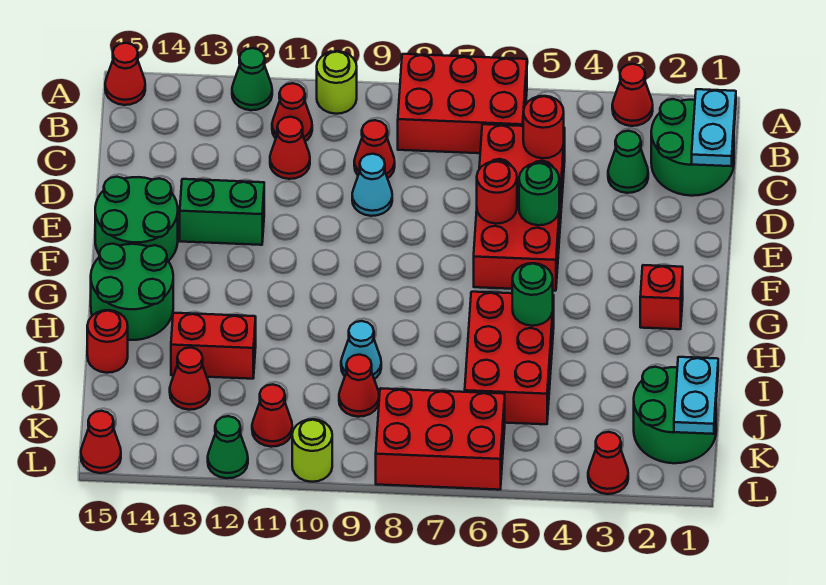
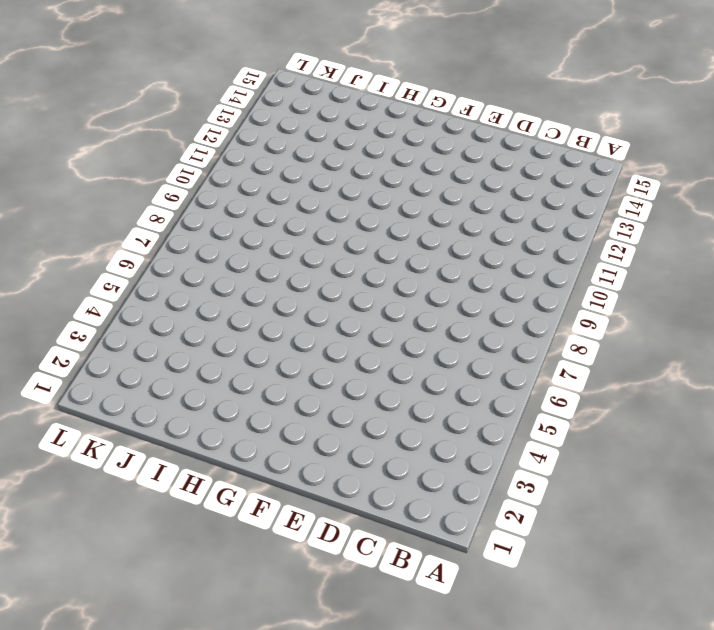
none -> red cone A3 level 1
none -> red brick A6:B8 level 1
none -> lime round brick A10 level 1
none -> green cone A12 level 1

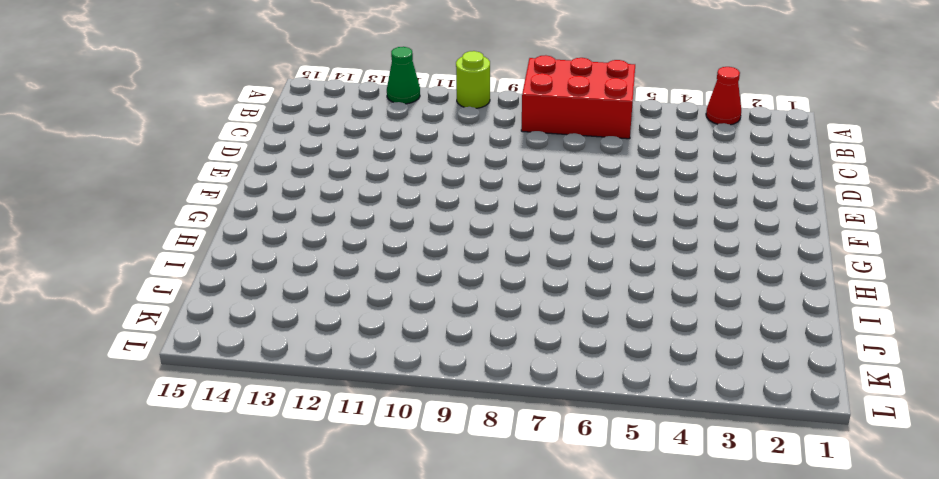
none -> red cone A15 level 1
none -> green round brick B1:C2 level 1
none -> red cone B11 level 1
none -> green cone C3 level 1

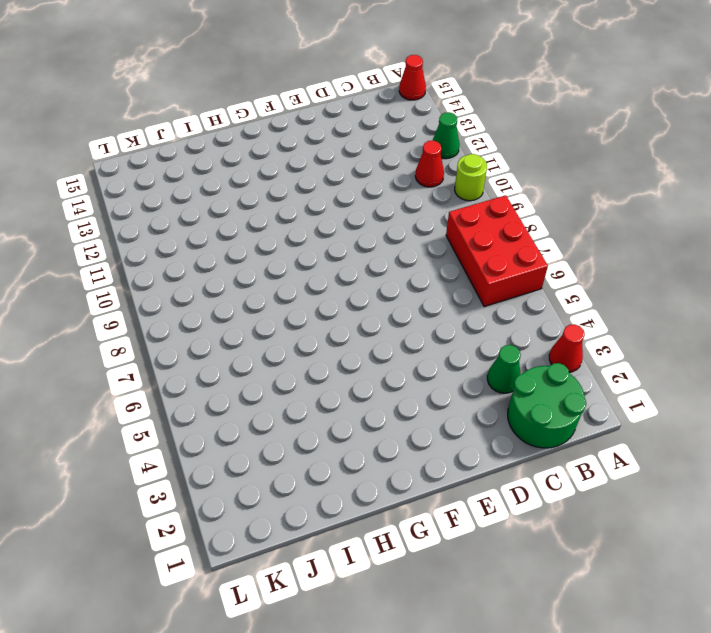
none -> red brick C5:F6 level 1
none -> red cone C9 level 1
none -> red cone C11 level 1
none -> cyan cone D9 level 1

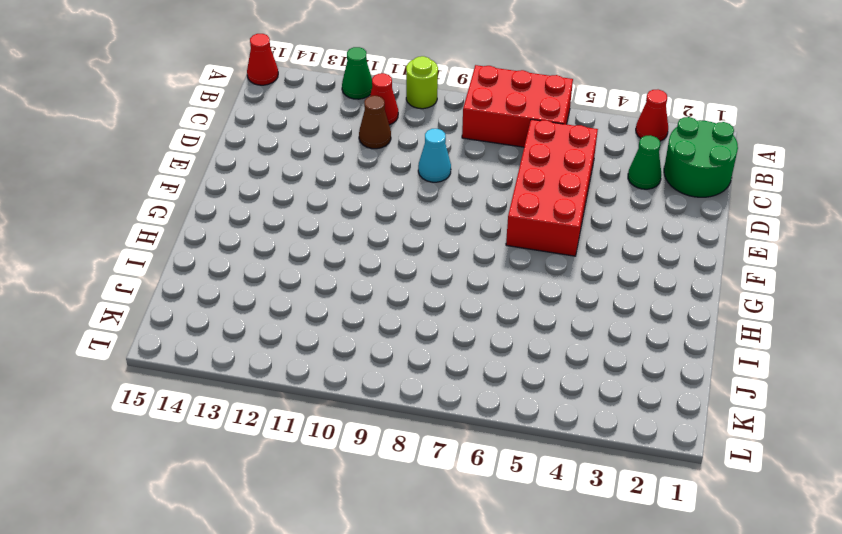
brown cone C11 level 1 -> red cone C11 level 1
none -> red cone C9 level 1
none -> green brick E12:E13 level 1
none -> green round brick E14:F15 level 1
none -> red brick G2 level 1

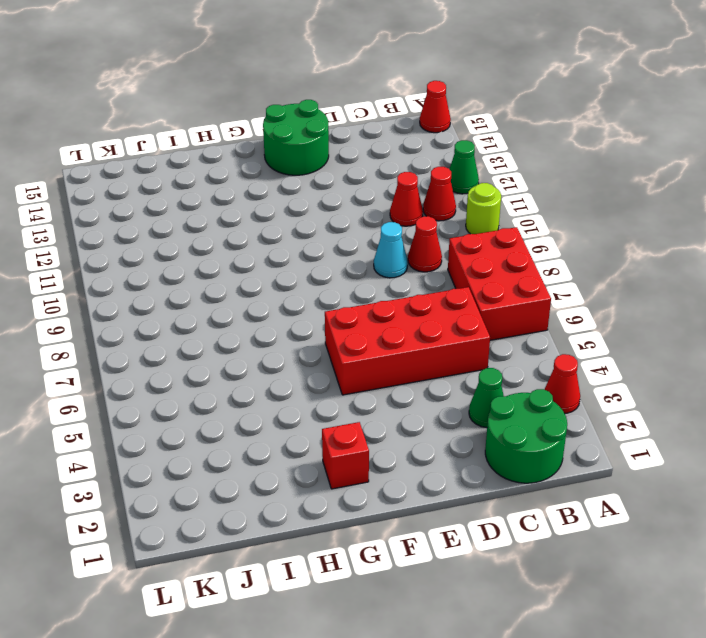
none -> green brick E12:E13 level 1
none -> green round brick G14:H15 level 1
none -> red brick H5:J6 level 1
none -> cyan cone I9 level 1

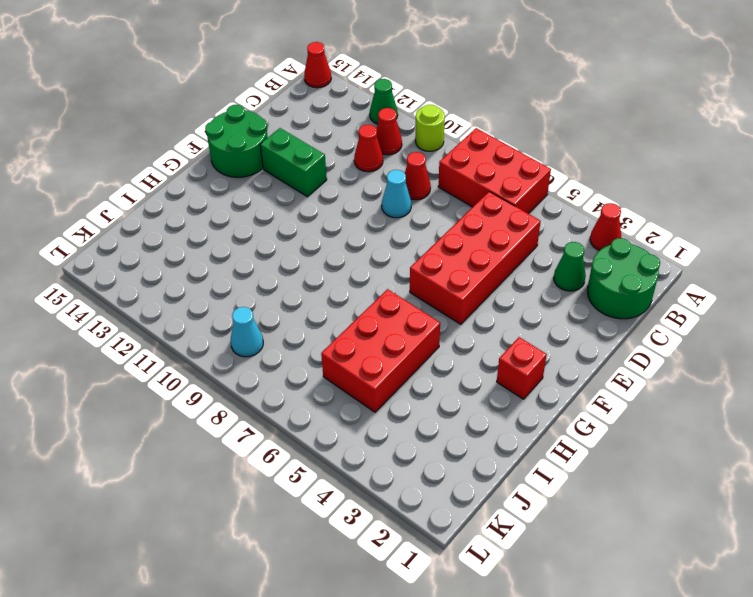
cyan cone K9 level 1 -> cyan cone I9 level 1
none -> green round brick G14:H15 level 1
none -> red brick I12:I13 level 1
none -> red round brick I15 level 1
none -> green round brick J1:K2 level 1

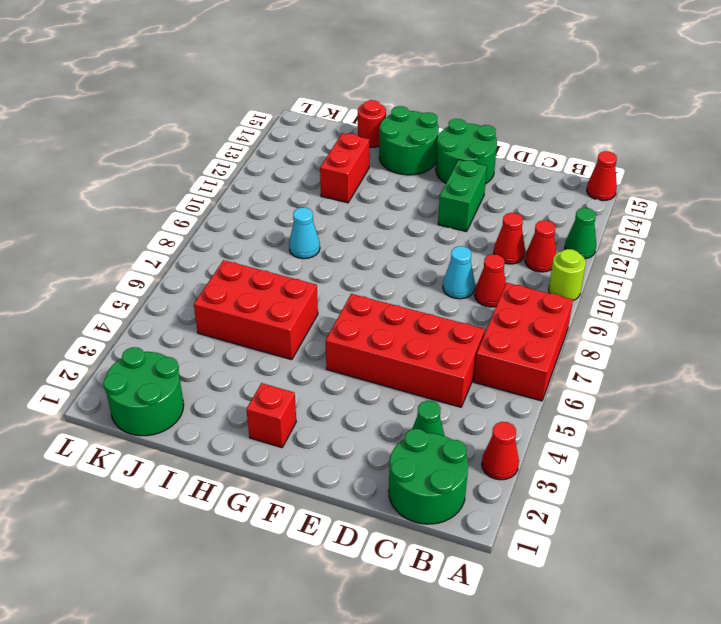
none -> red cone J9 level 1
none -> red cone J13 level 1
none -> red brick K6:L8 level 1
none -> red cone K11 level 1

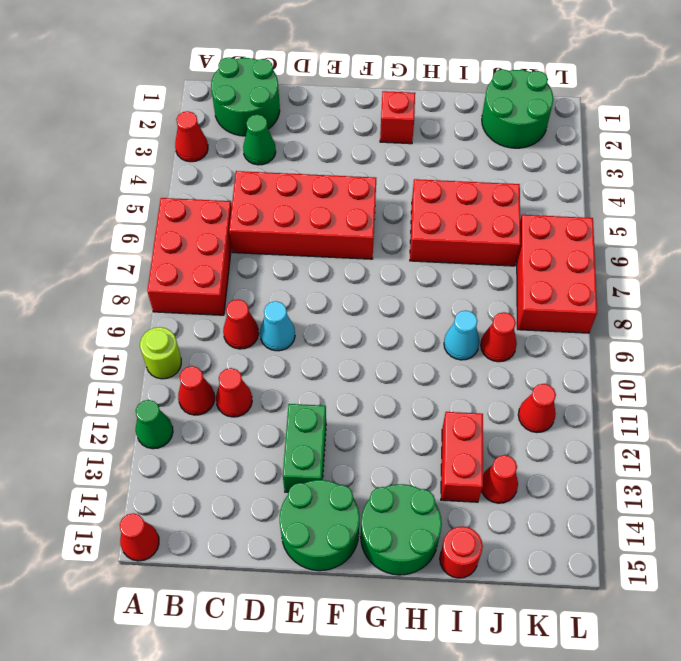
none -> red cone L3 level 1
none -> lime round brick L10 level 1
none -> green cone L12 level 1
none -> red cone L15 level 1

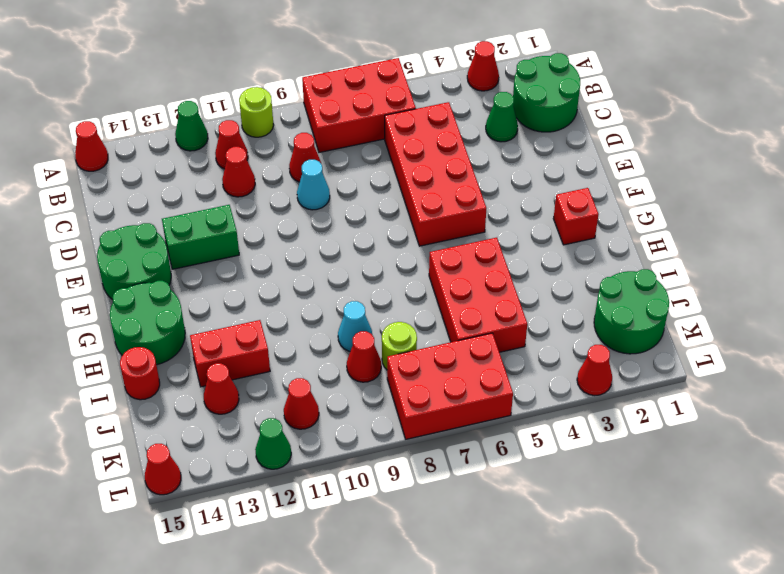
lime round brick J8 level 1 -> lime round brick L10 level 1
none -> cyan plate B1:C1 level 2
none -> red round brick C5 level 2
none -> green round brick E5 level 2
none -> red round brick E6 level 2

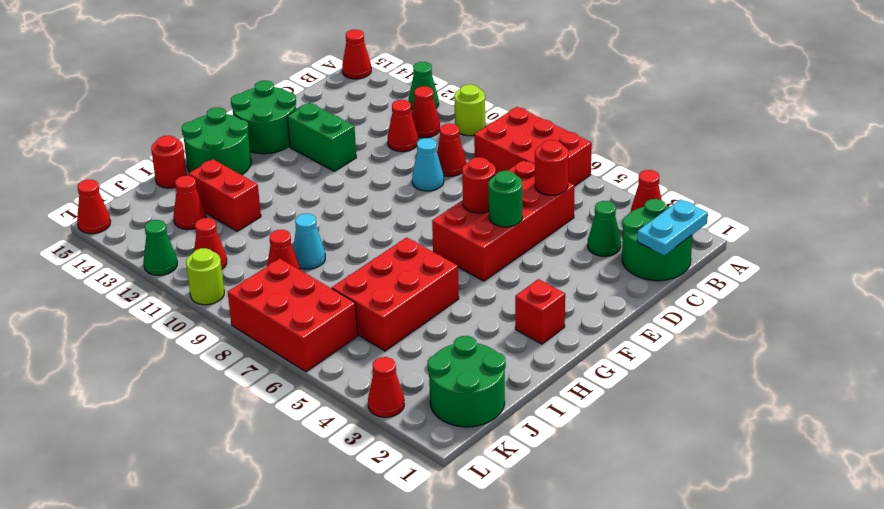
none -> green round brick H5 level 2
none -> cyan plate J1:K1 level 2

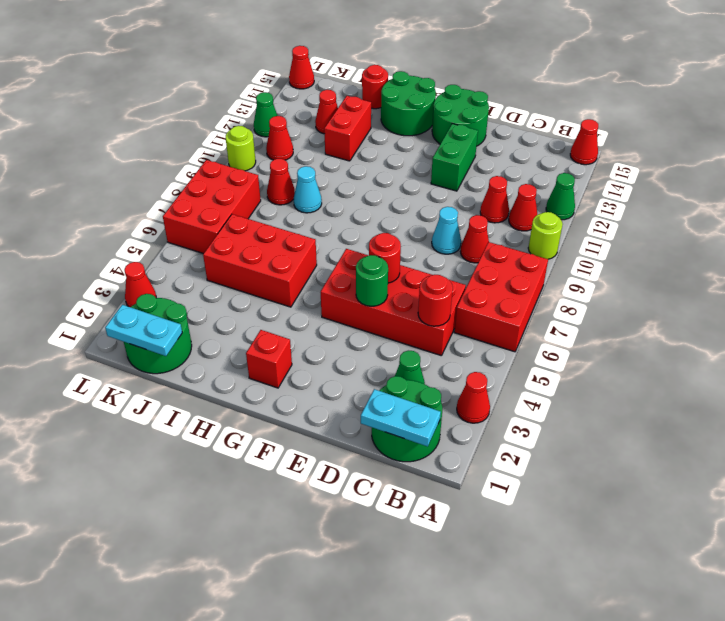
none -> green round brick H5 level 2

